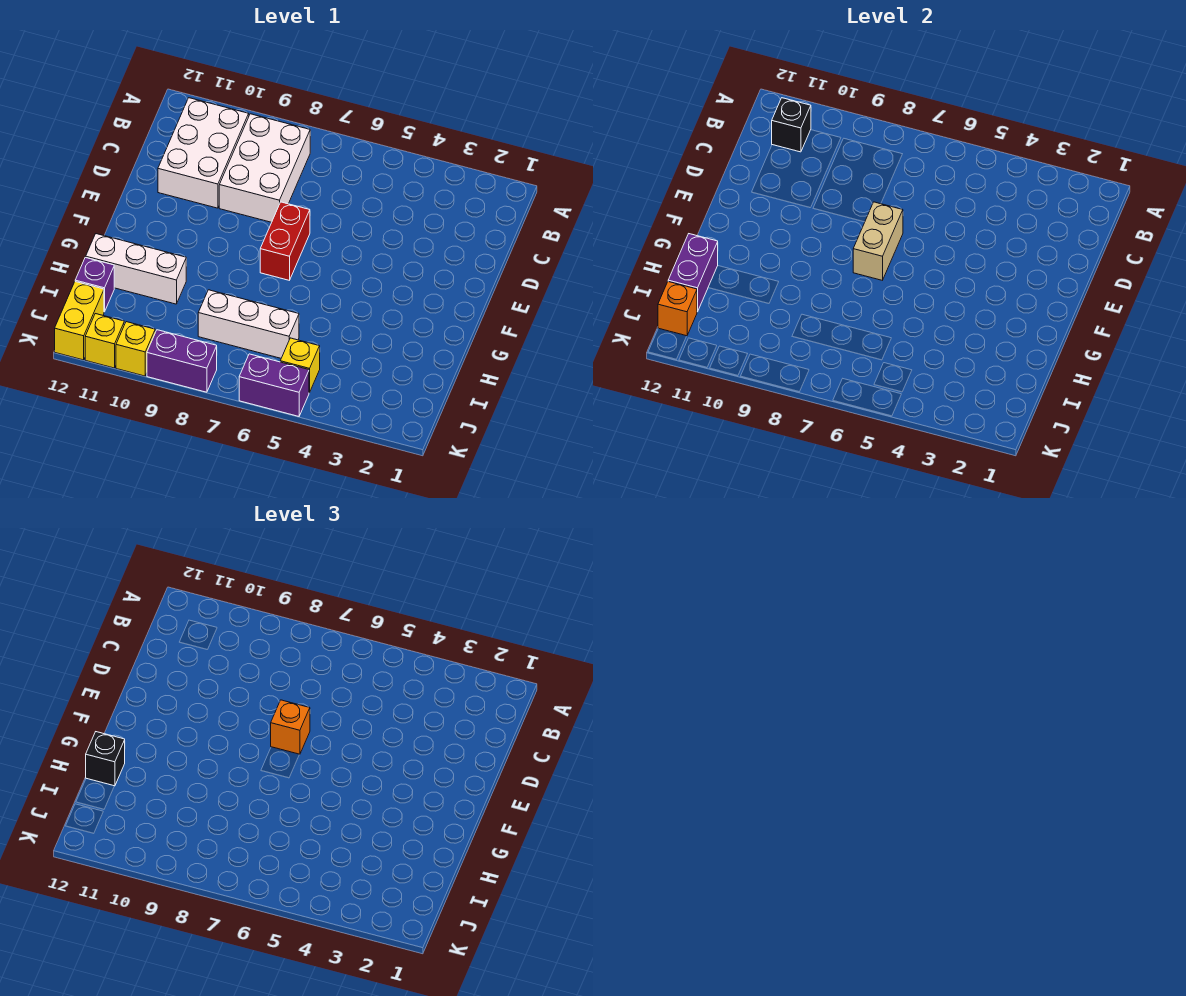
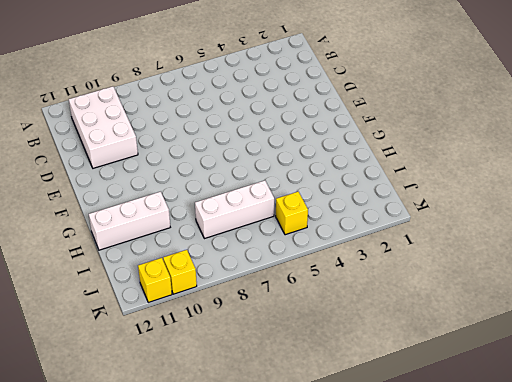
none -> white brick B8:D9 level 1
none -> red brick E7:F7 level 1
none -> purple brick I12 level 1

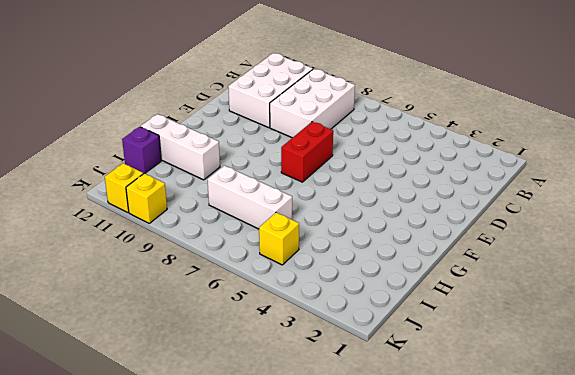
none -> yellow brick J12:K12 level 1
none -> purple brick K5:K6 level 1
none -> purple brick K8:K9 level 1

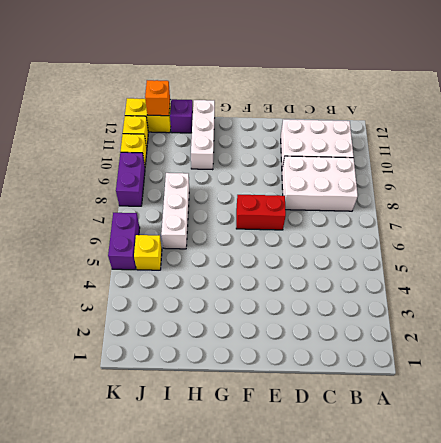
none -> black brick B11 level 2
none -> tan brick E7:F7 level 2
none -> purple brick H12:I12 level 2

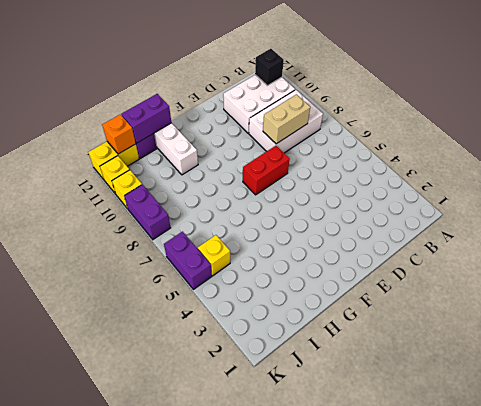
tan brick C8:D8 level 2 -> tan brick E7:F7 level 2
none -> white brick I6:I8 level 1
none -> orange brick E7 level 3
none -> black brick H12 level 3

